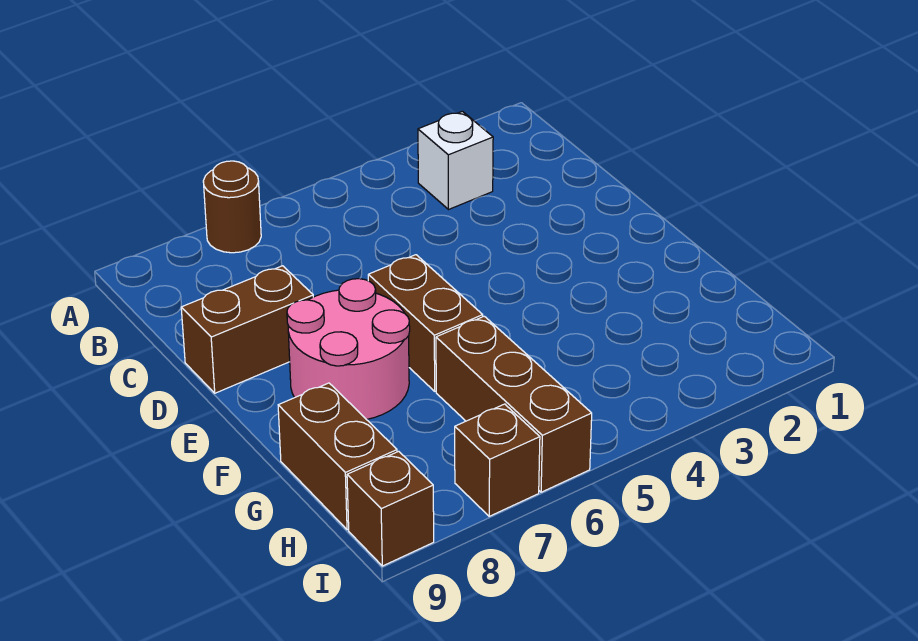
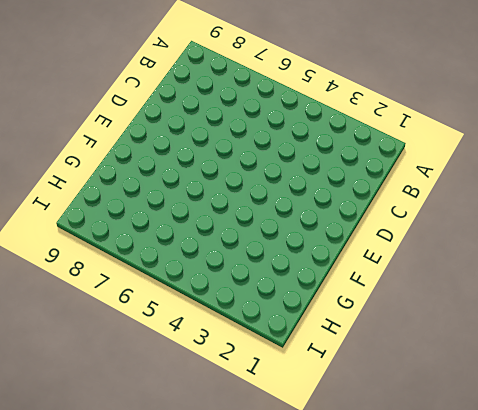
none -> brown round brick A7 level 1
none -> white brick B3 level 1

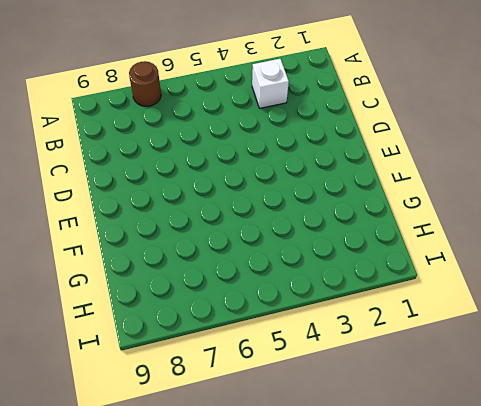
none -> brown brick D8:D9 level 1
none -> brown brick E6:F6 level 1

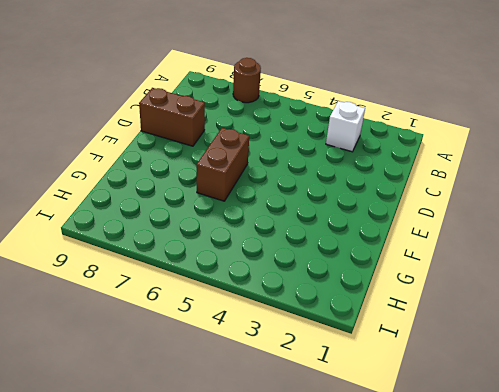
none -> pink round brick E7:F8 level 1
none -> brown brick G6:I6 level 1

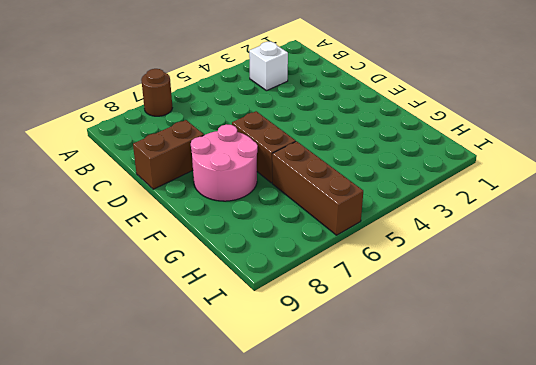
none -> brown brick G9:H9 level 1
none -> brown brick I7 level 1

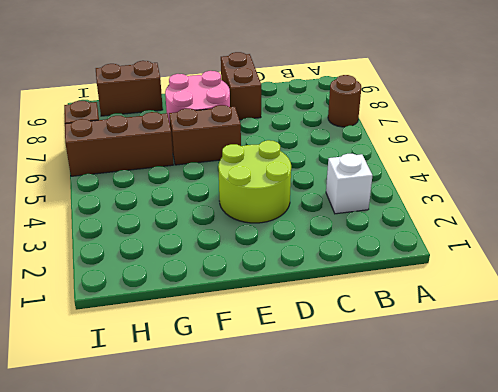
lime round brick D3:E4 level 1 -> none
none -> brown brick I9 level 1

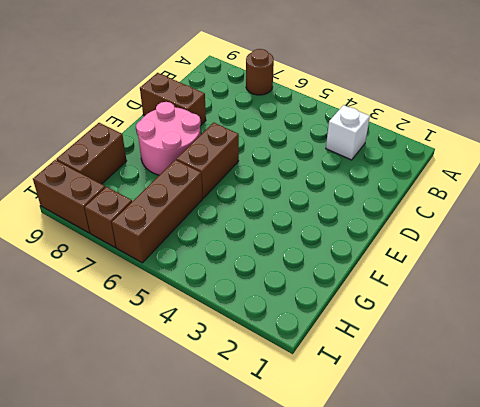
brown brick I8:I9 level 1 -> brown brick I9 level 1

